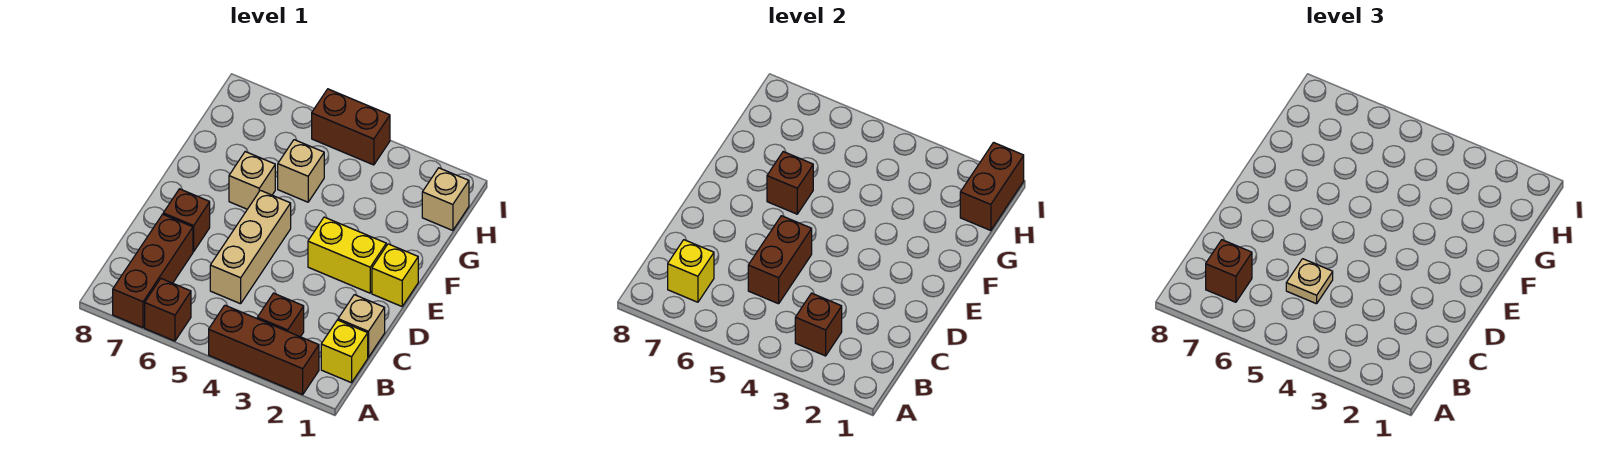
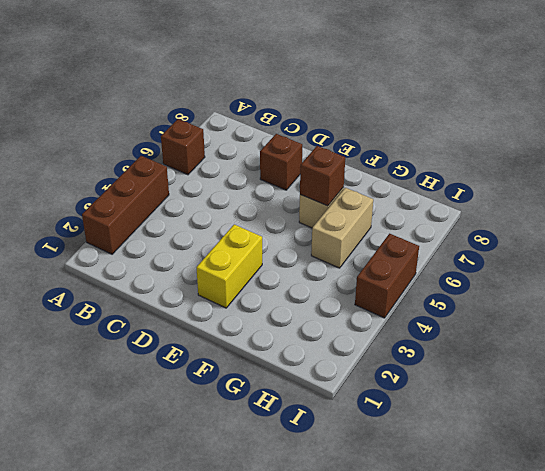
tan brick G5:G6 level 1 -> tan brick G5 level 1
none -> brown brick A7:C7 level 1
none -> yellow brick B1 level 1
none -> brown brick B3 level 1

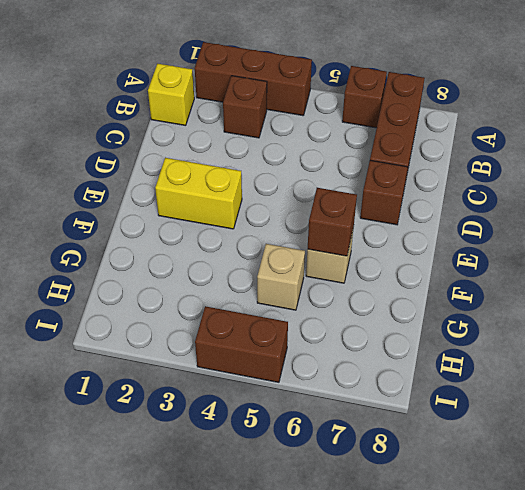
none -> tan brick C1 level 1
none -> tan brick C5:E5 level 1
none -> yellow brick E1 level 1

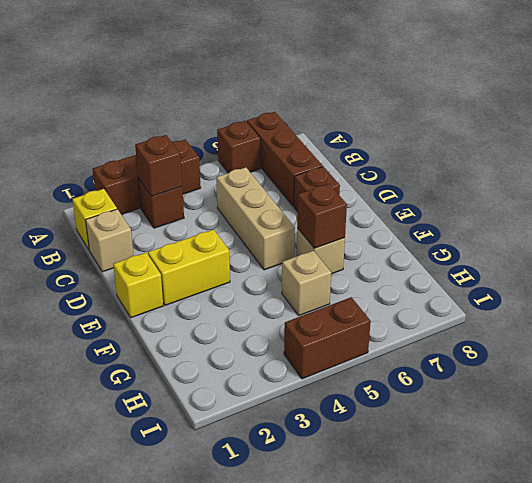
none -> tan brick H1 level 1
none -> yellow brick B7 level 2
none -> brown brick C5:D5 level 2

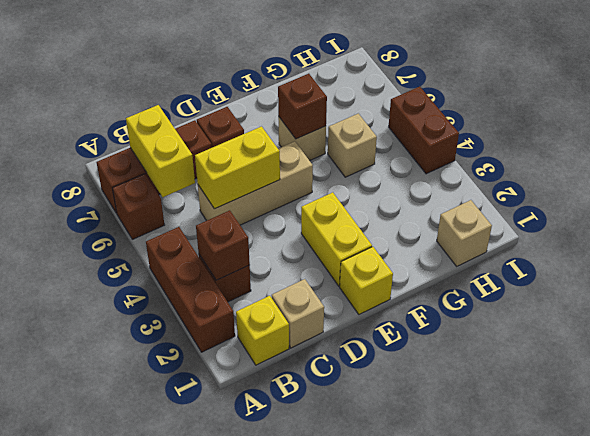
yellow brick B6:B7 level 2 -> yellow brick B7 level 2
yellow brick C5:D5 level 2 -> brown brick C5:D5 level 2
none -> brown brick H1:I1 level 2
none -> brown brick B7 level 3
none -> tan plate C5 level 3

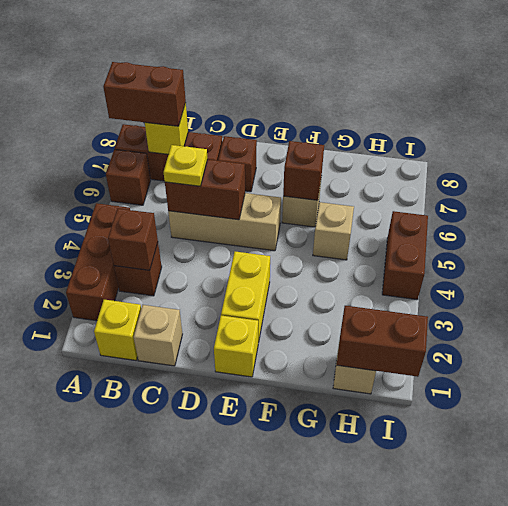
brown brick A7:B7 level 3 -> brown brick B7 level 3
yellow plate C5 level 3 -> tan plate C5 level 3

